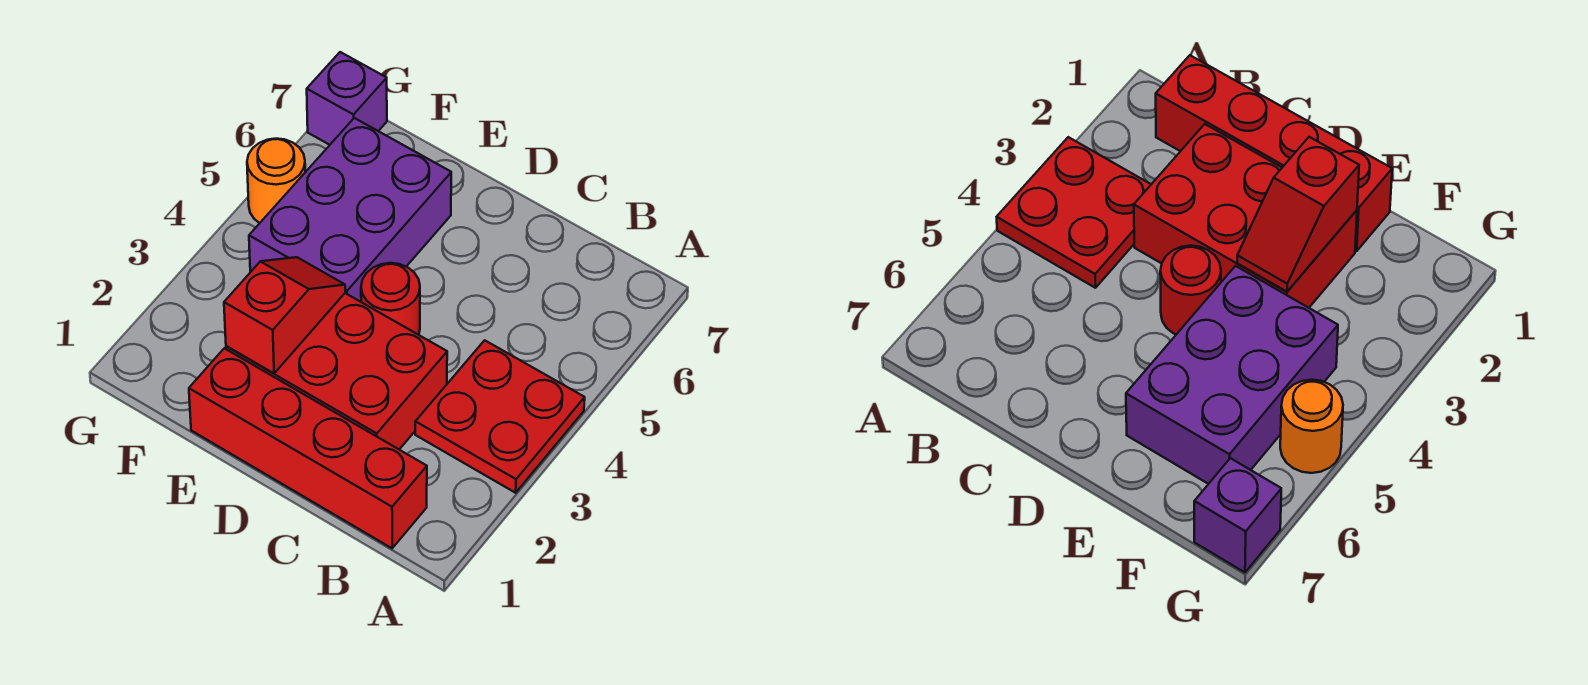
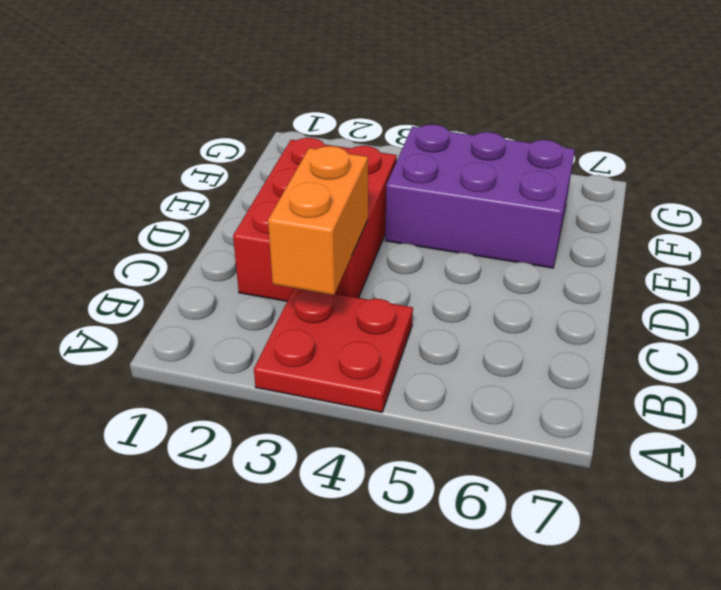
orange brick B3:C3 level 2 -> none
none -> red brick B1:E1 level 1
none -> red round brick D4 level 1

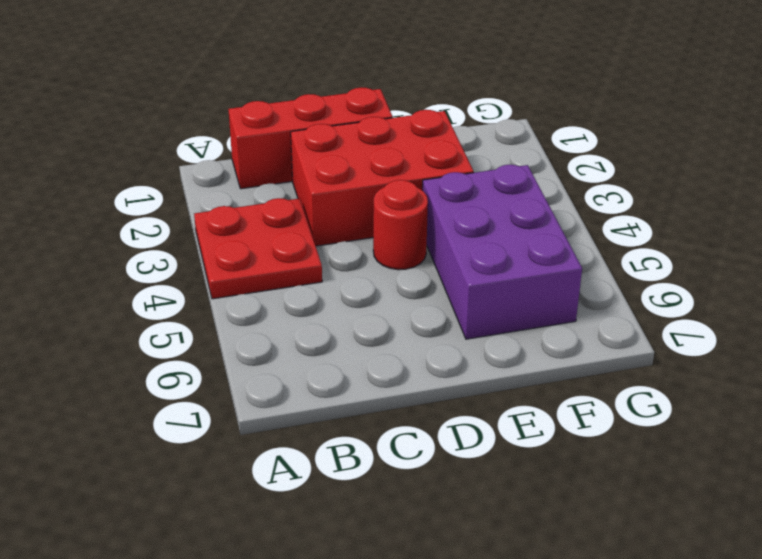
red brick B1:D1 level 1 -> red brick B1:E1 level 1
none -> orange round brick G5 level 1
none -> purple brick G7 level 1

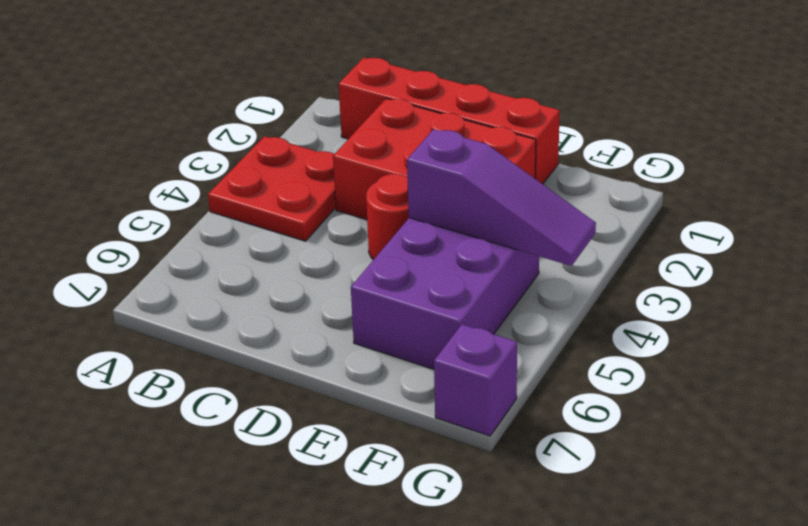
purple slope E4:G4 level 2 top E -> none
none -> orange round brick G5 level 1
none -> red slope E2:E3 level 2 top 2

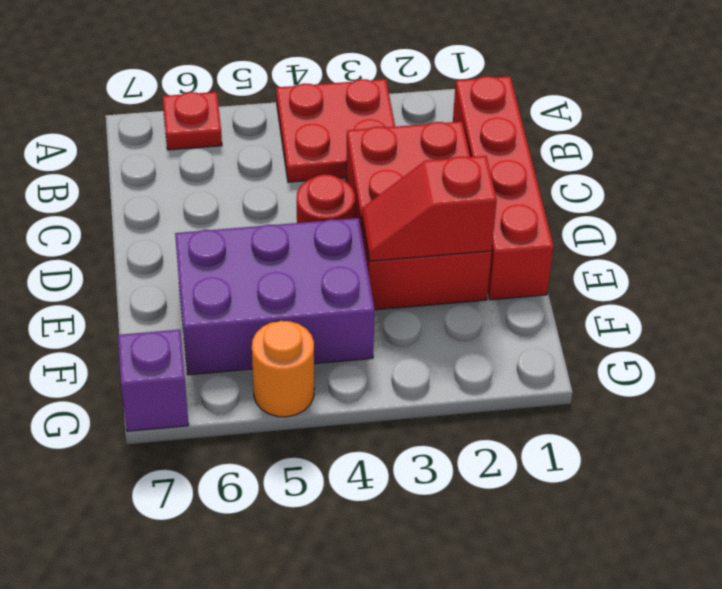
red plate A6 level 1 -> none

